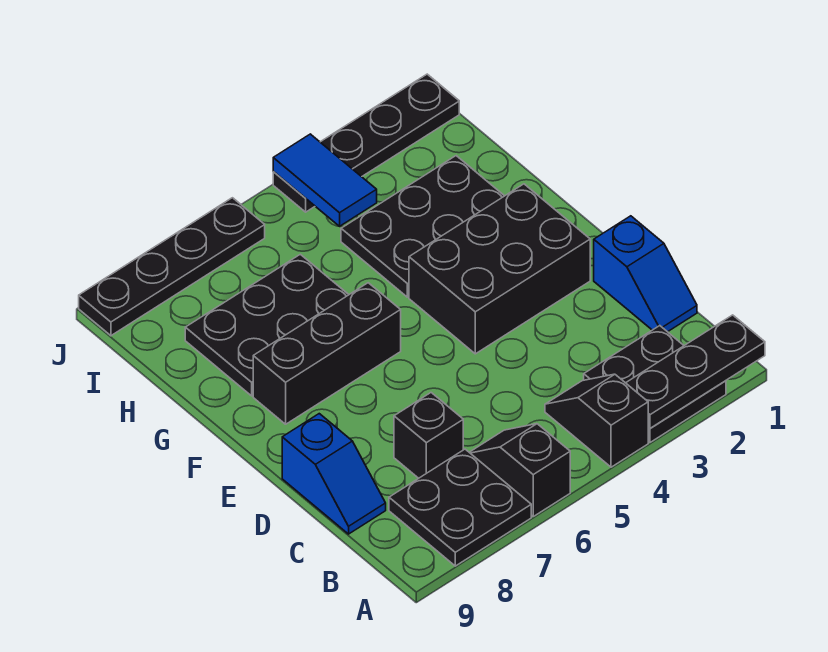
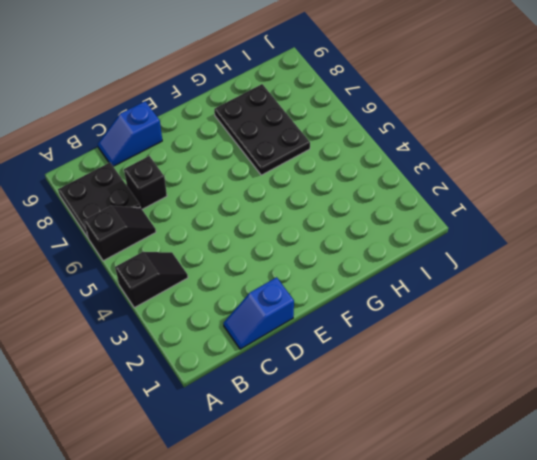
none -> black plate A2:B3 level 1
none -> black brick E2:F4 level 1
none -> black brick F6:F8 level 1

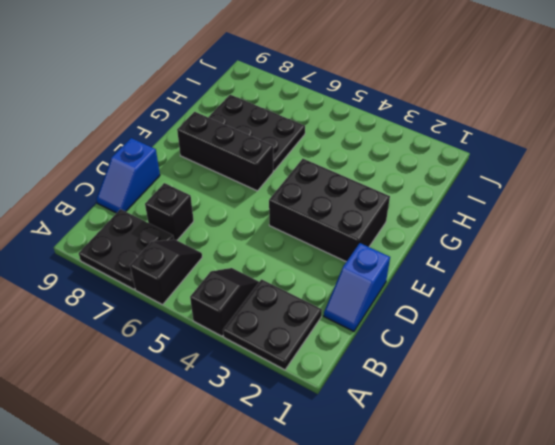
none -> black plate G2:H4 level 1
none -> black plate J1:J4 level 1
none -> black plate J6:J9 level 1

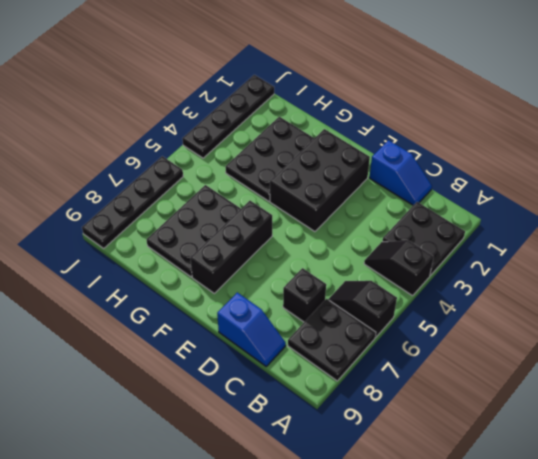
none -> black plate A1:A3 level 2
none -> blue tile I4:J4 level 2

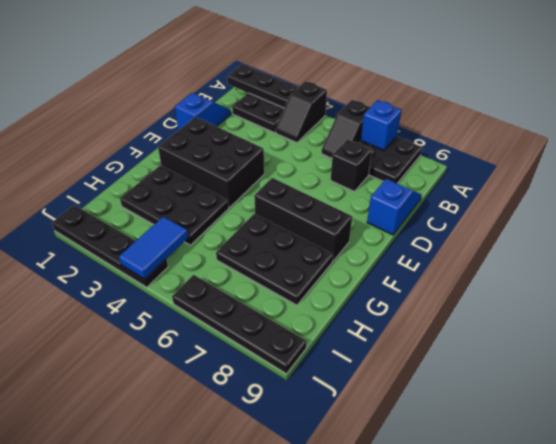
blue brick A7 level 2 -> none

